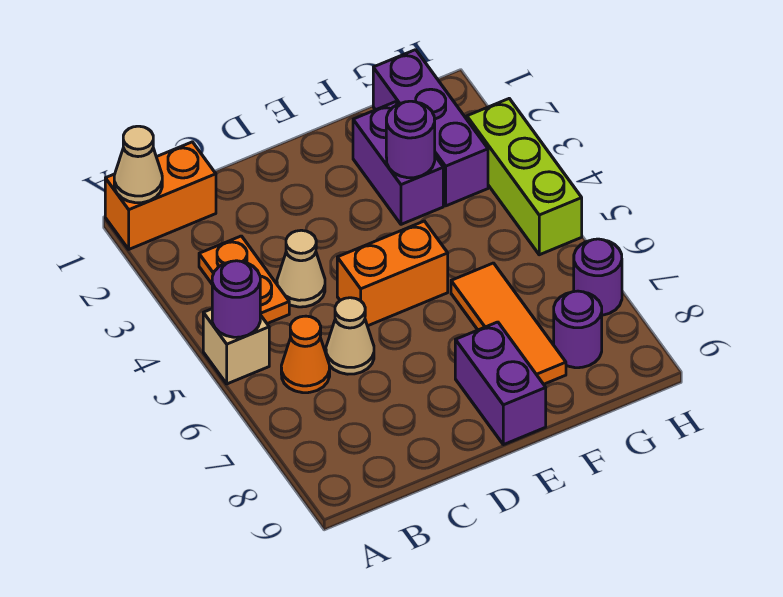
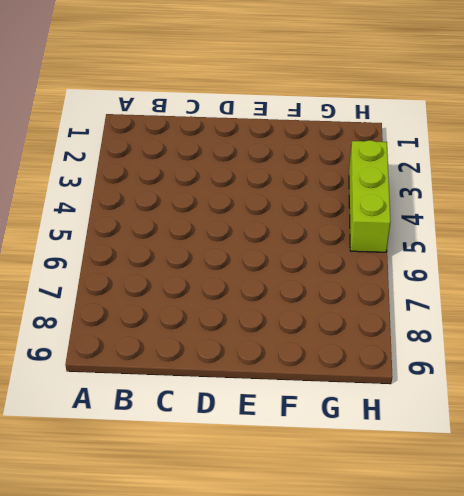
none -> orange brick A1:B1 level 1
none -> tan brick A5 level 1
none -> orange plate B3:B4 level 1

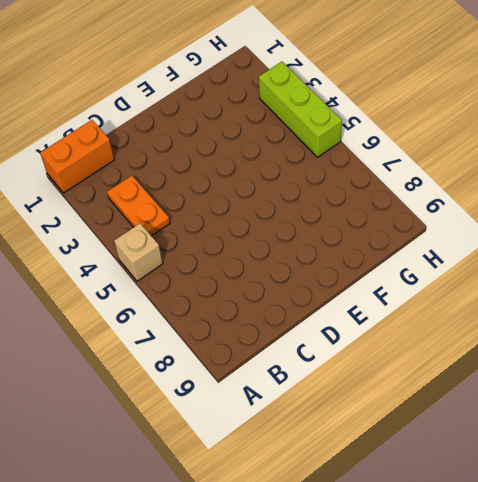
none -> orange cone B6 level 1
none -> tan cone C4 level 1
none -> tan cone C6 level 1

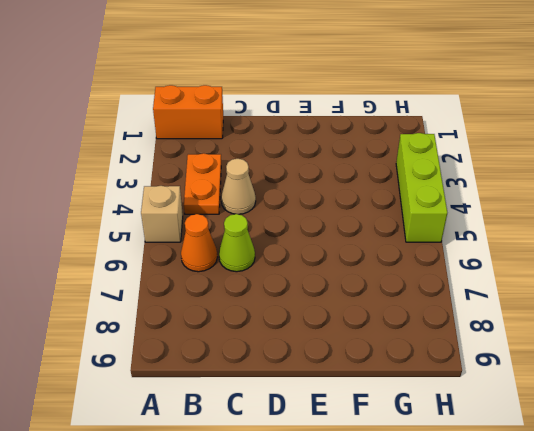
lime cone C6 level 1 -> tan cone C6 level 1
none -> orange brick D5:E5 level 1
none -> purple brick E8:E9 level 1
none -> purple brick F2:F3 level 1

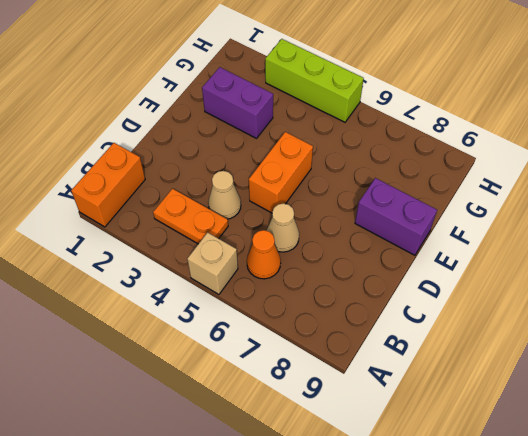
none -> orange tile F6:F8 level 1
none -> purple brick G1:G3 level 1
none -> purple round brick G8 level 1

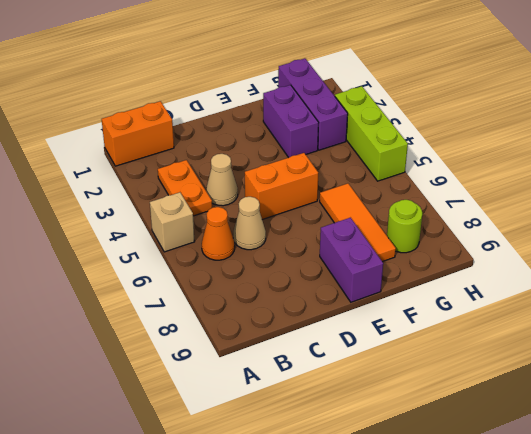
lime round brick G8 level 1 -> purple round brick G8 level 1
none -> purple round brick H7 level 1
none -> tan cone A1 level 2
none -> purple round brick A5 level 2

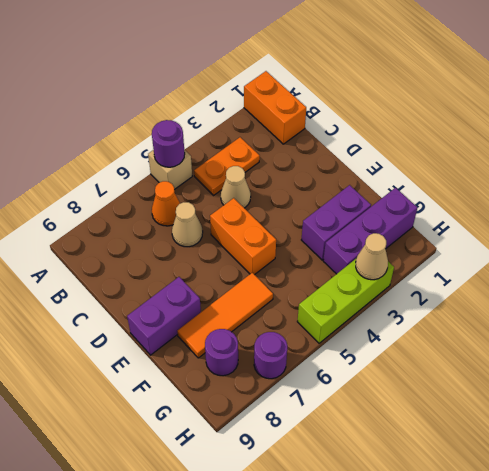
tan cone H3 level 2 -> tan cone A1 level 2
none -> purple round brick F3 level 2

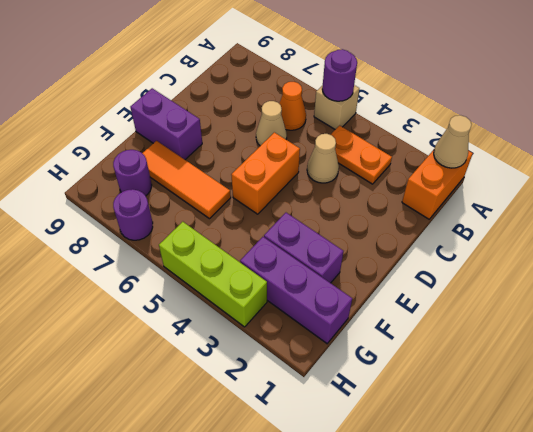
none -> purple round brick F3 level 2

